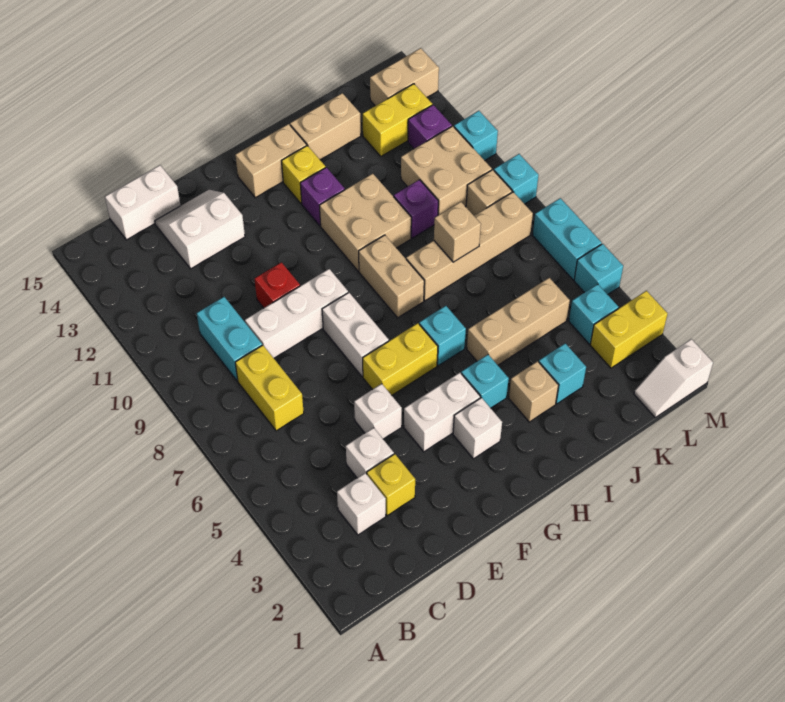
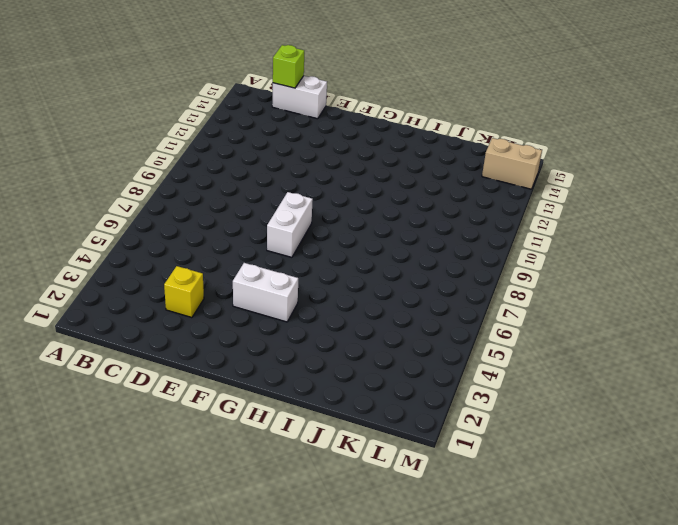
lime brick C15 level 2 -> none
none -> white brick C3 level 1
none -> yellow brick C7:C8 level 1
none -> cyan brick C9:C10 level 1
none -> white brick D4 level 1

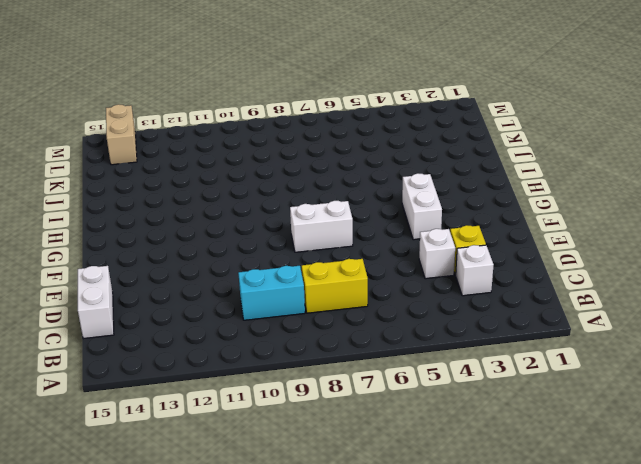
none -> white brick D9:F9 level 1
none -> white slope D13:E14 level 1 top 13
none -> white brick E5 level 1
none -> red brick E10 level 1

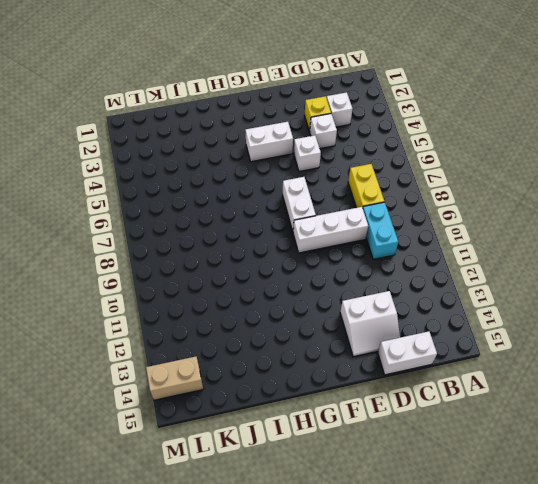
none -> red brick E10 level 1
none -> yellow brick F6:G6 level 1
none -> white brick G3 level 1
none -> tan brick G14:H14 level 1

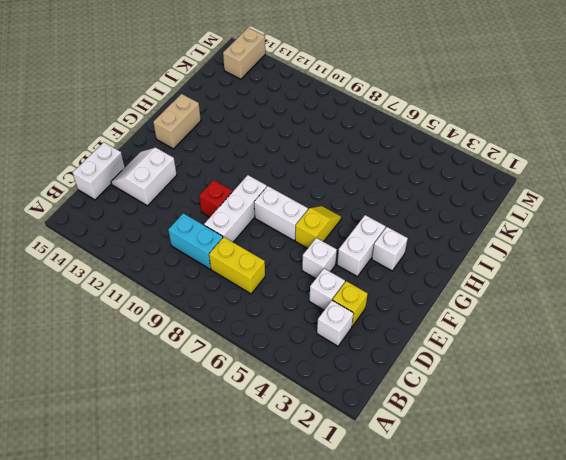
yellow slope F6:G6 level 1 top F -> yellow brick F6:G6 level 1
none -> cyan brick H4 level 1
none -> cyan brick H6 level 1
none -> tan brick H8:H9 level 1
none -> tan brick H10:I11 level 1

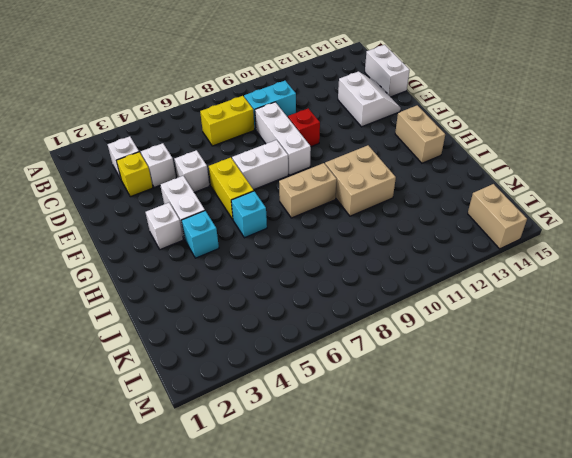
none -> purple brick H12 level 1
none -> yellow brick H13 level 1
none -> tan brick I3 level 1
none -> tan brick I5:K5 level 1

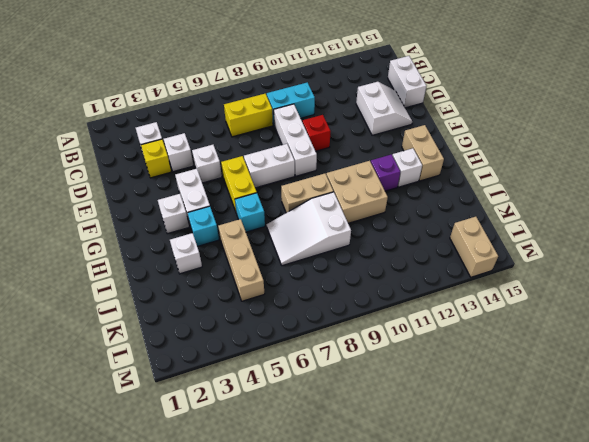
white brick H13 level 1 -> yellow brick H13 level 1
white brick I3 level 1 -> tan brick I3 level 1
white slope I7:J9 level 1 top 9 -> tan brick I8:L8 level 1
none -> tan brick I14:J14 level 1
none -> cyan brick J3 level 1
none -> purple brick J10 level 1
none -> tan brick K10:L11 level 1

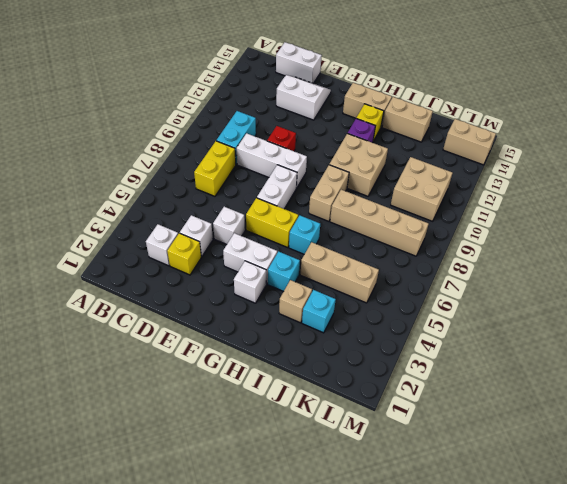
none -> purple brick J10 level 1
none -> yellow brick K13:L13 level 1
none -> white slope L1:M1 level 1 top M
none -> yellow brick L3:M3 level 1

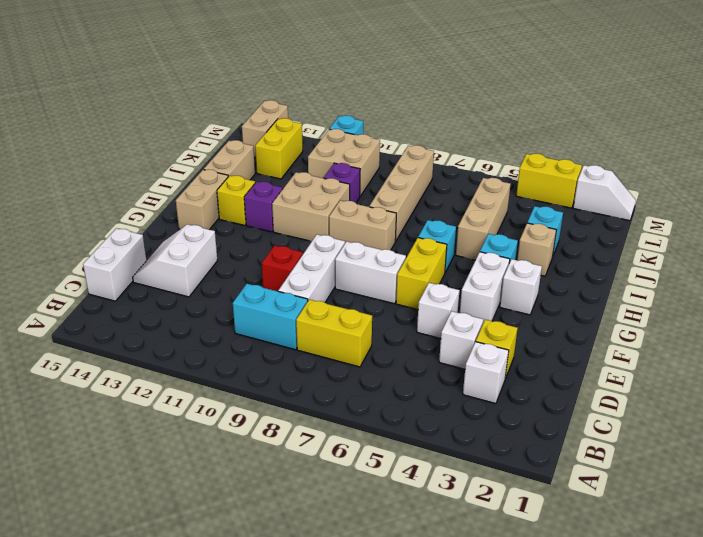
white slope M1:M2 level 1 top 2 -> white slope L1:M1 level 1 top M
yellow brick M3:M4 level 1 -> yellow brick L3:M3 level 1
none -> cyan brick L4 level 1
none -> tan brick L9 level 1
none -> purple brick L12 level 1
none -> cyan brick M5 level 1

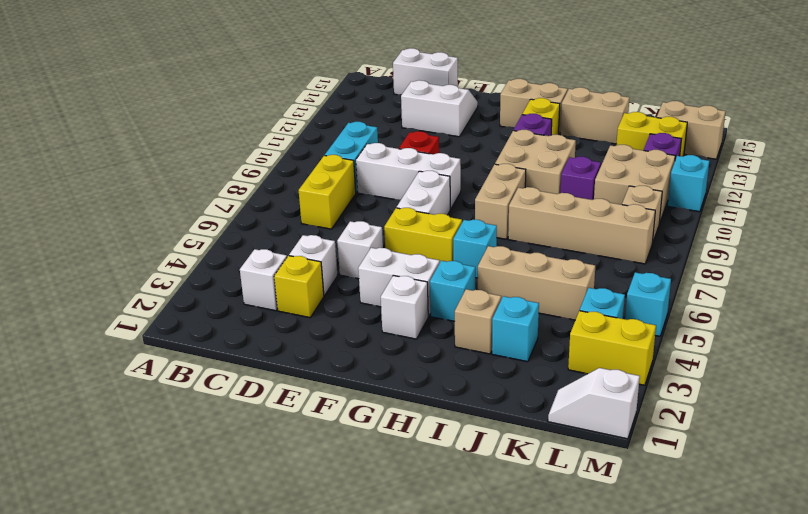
none -> cyan brick M6:M7 level 1
none -> cyan brick M9 level 1
none -> tan brick J8 level 2

